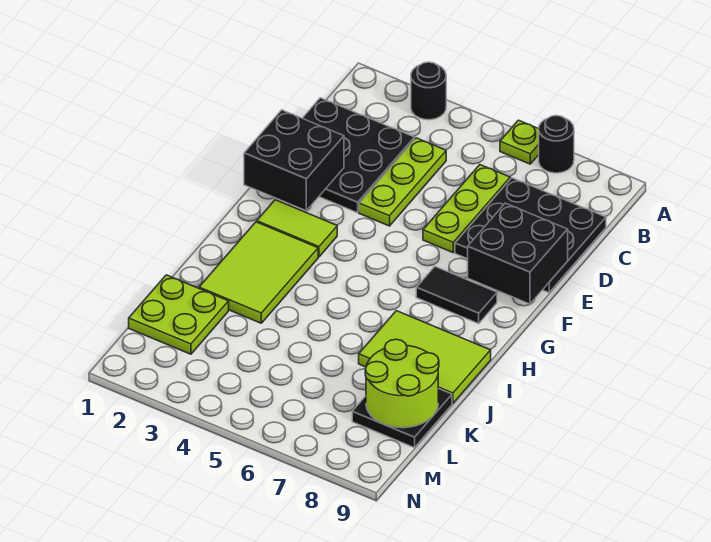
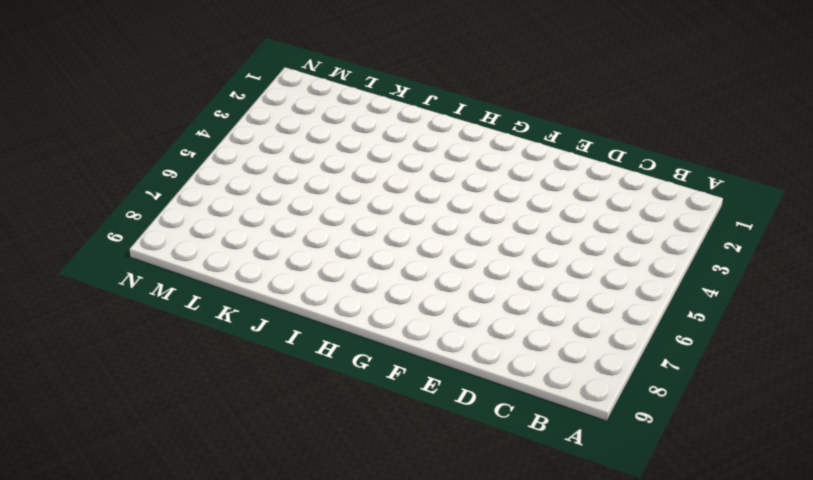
none -> black round brick A3 level 1
none -> lime plate A6 level 1
none -> black round brick A7 level 1

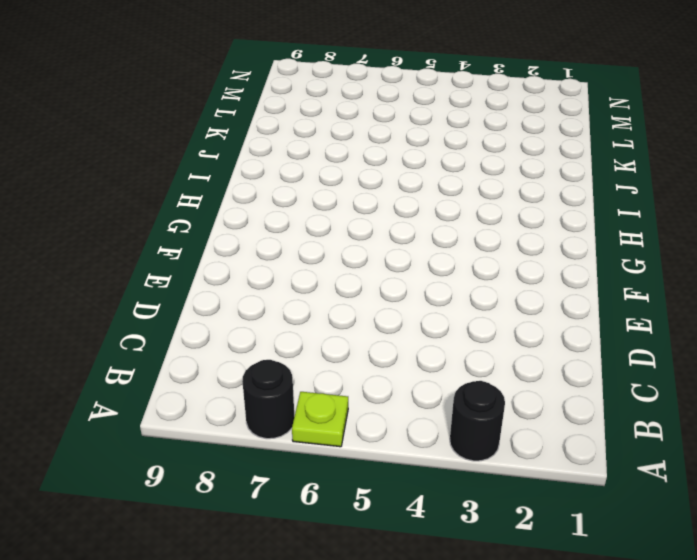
none -> black plate C1:E3 level 1
none -> lime plate C4:E4 level 1
none -> lime plate C6:E6 level 1

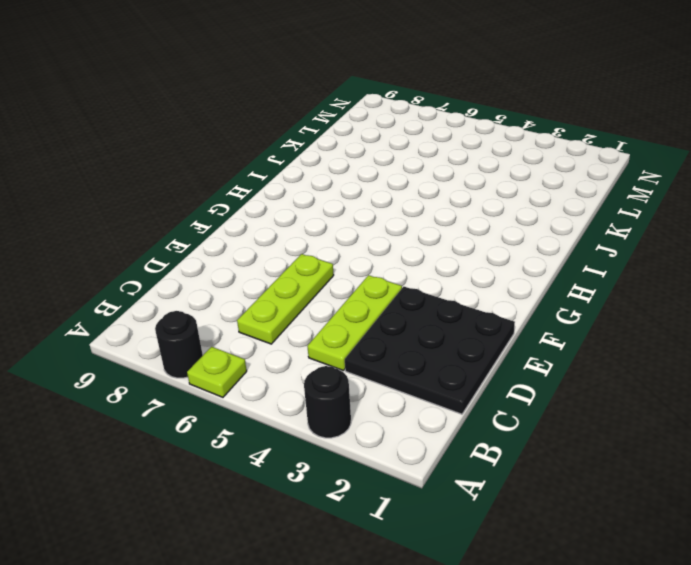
none -> black plate C7:E9 level 1
none -> lime tile G2:G3 level 1
none -> black tile G7:G8 level 1

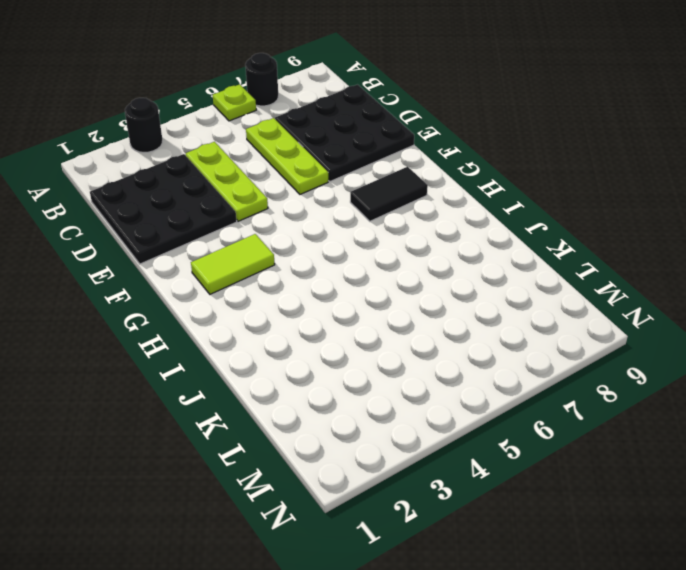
none -> lime tile H2:J3 level 1
none -> lime tile I7:J9 level 1
none -> lime plate K1:L2 level 1

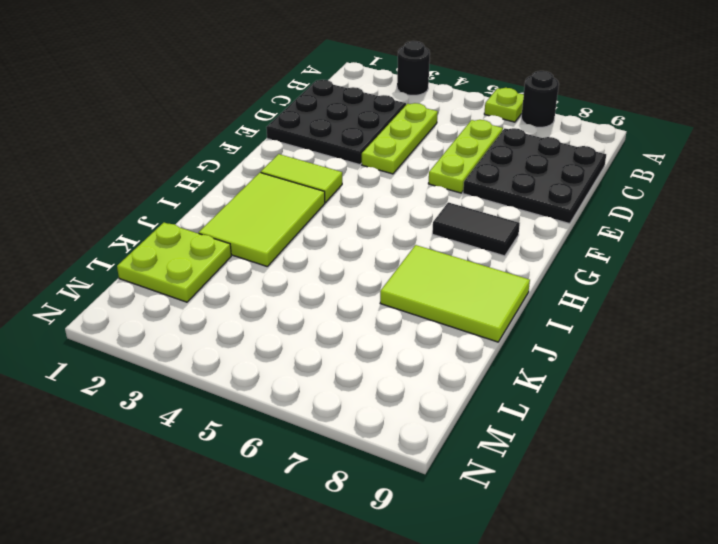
none -> black plate K8:L9 level 1
none -> black brick E1:F2 level 2
none -> black brick E8:F9 level 2

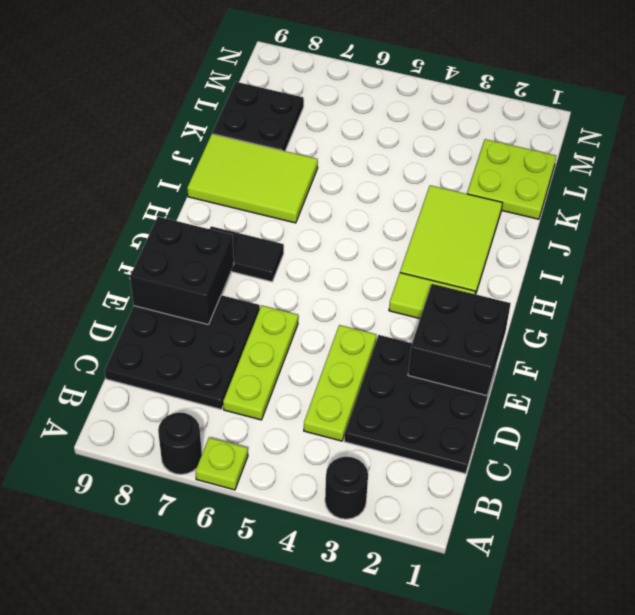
none -> lime round brick K8:L9 level 2

